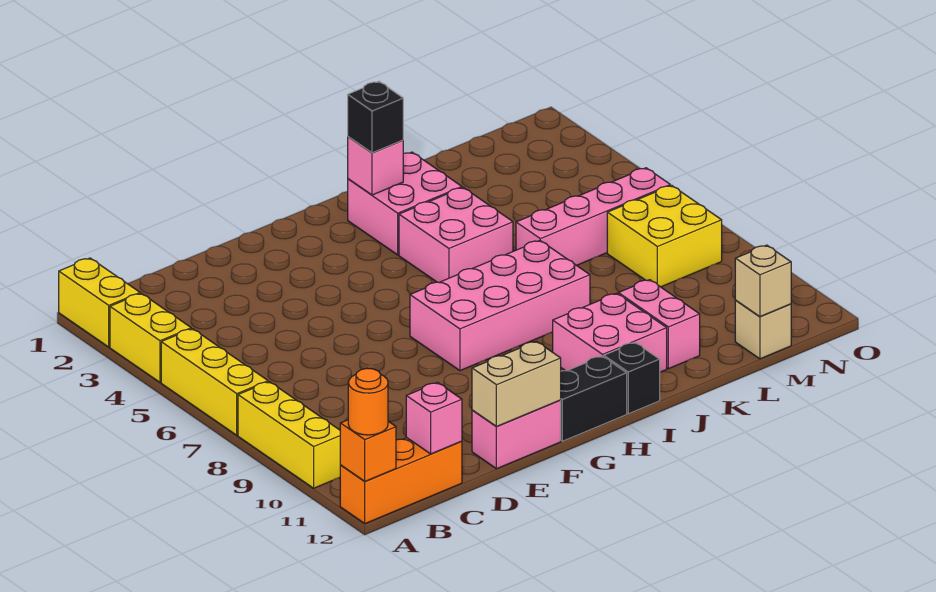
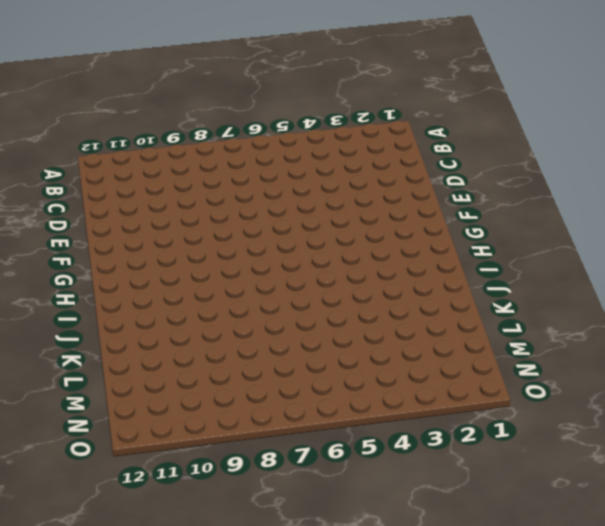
none -> yellow brick A1:A2 level 1
none -> yellow brick A3:A4 level 1
none -> yellow brick A5:A7 level 1

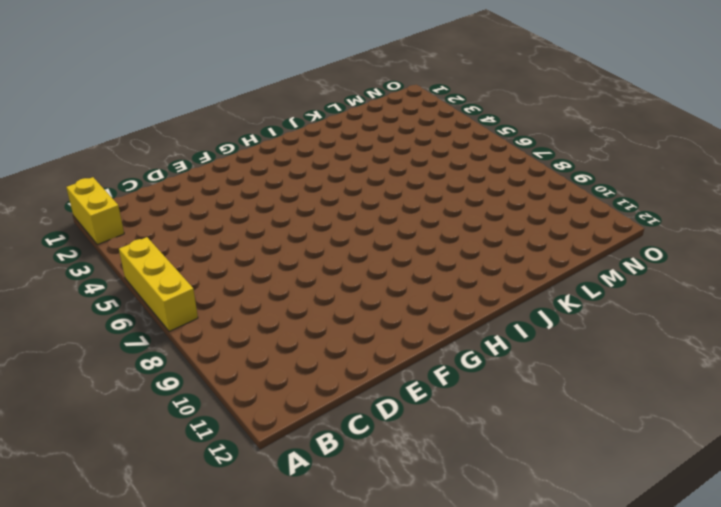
none -> yellow brick A3:A4 level 1
none -> yellow brick A8:A10 level 1
none -> orange brick A12:C12 level 1

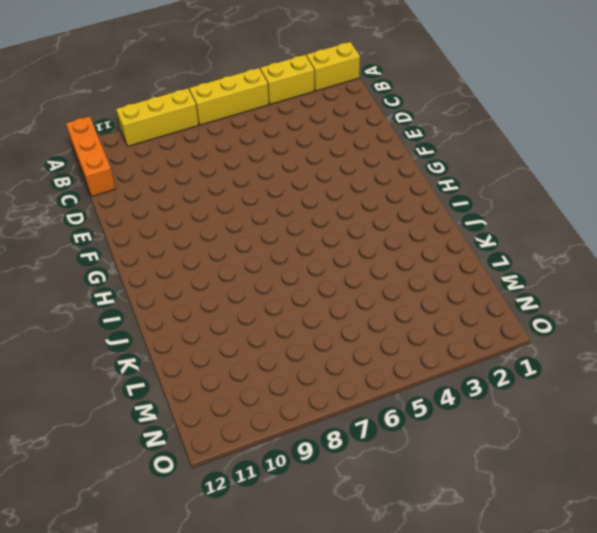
none -> pink brick E12:F12 level 1
none -> pink brick G7:J8 level 1
none -> black brick G12:H12 level 1

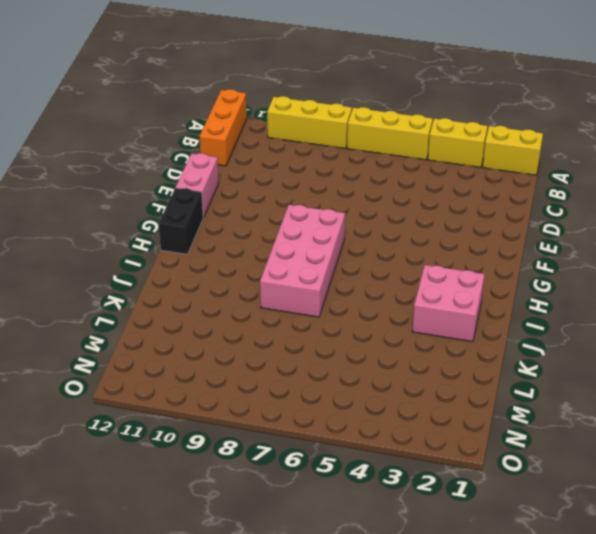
none -> pink brick I4:J5 level 1
none -> pink brick I10:J11 level 1
none -> black brick I12 level 1

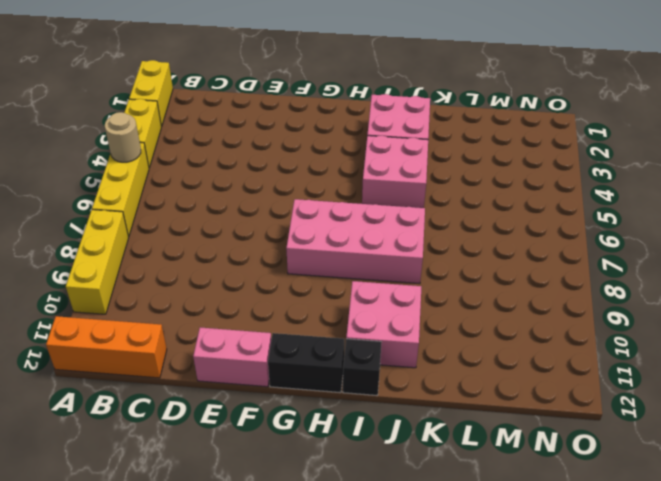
tan round brick A5 level 2 -> none
none -> pink brick K6:N6 level 1
none -> pink brick K10:K11 level 1
none -> yellow brick M7:N8 level 1

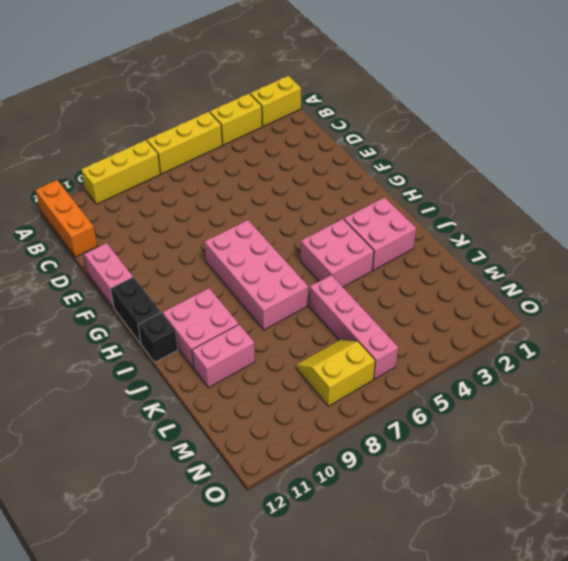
yellow slope M7:N8 level 1 top N -> yellow brick M7:N8 level 1
none -> tan brick M12 level 1
none -> orange brick A12 level 2
none -> pink brick C12 level 2

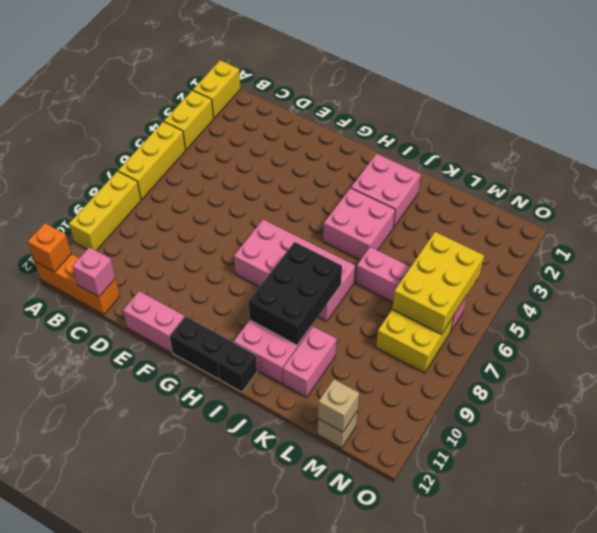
black brick I8:J10 level 2 -> none
yellow brick M5:N7 level 2 -> none
none -> tan brick E12:F12 level 2
none -> pink brick I2 level 2
none -> orange round brick A12 level 3

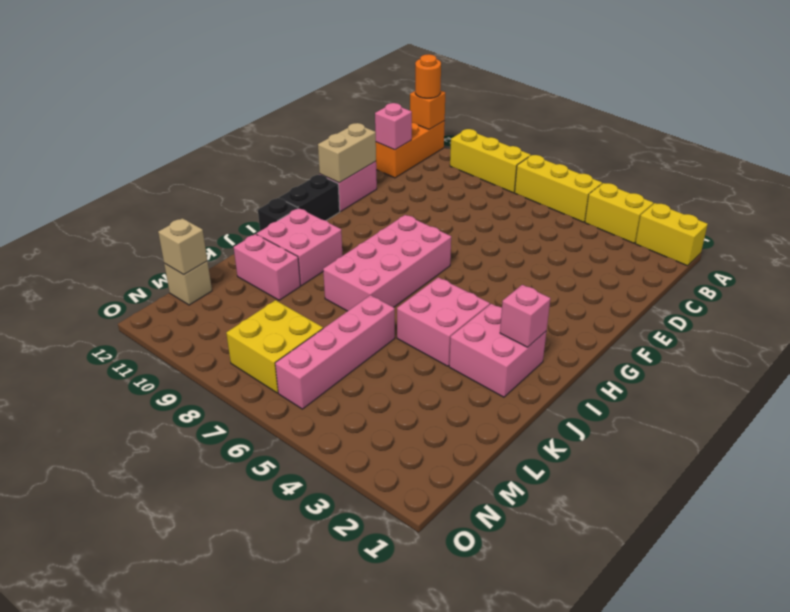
none -> black brick I2 level 3

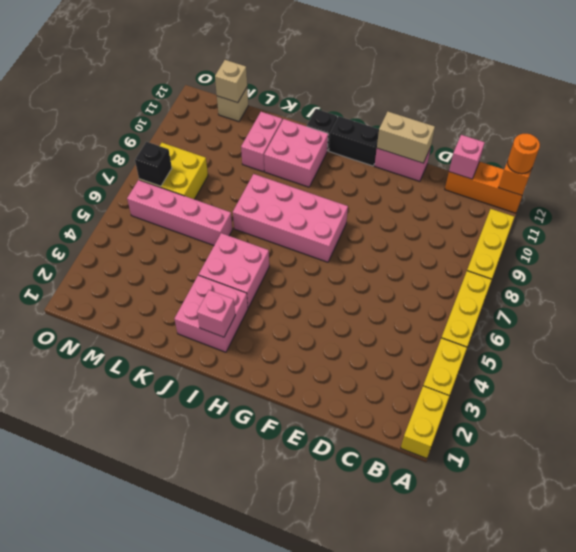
black brick N7 level 2 -> black brick I2 level 3

